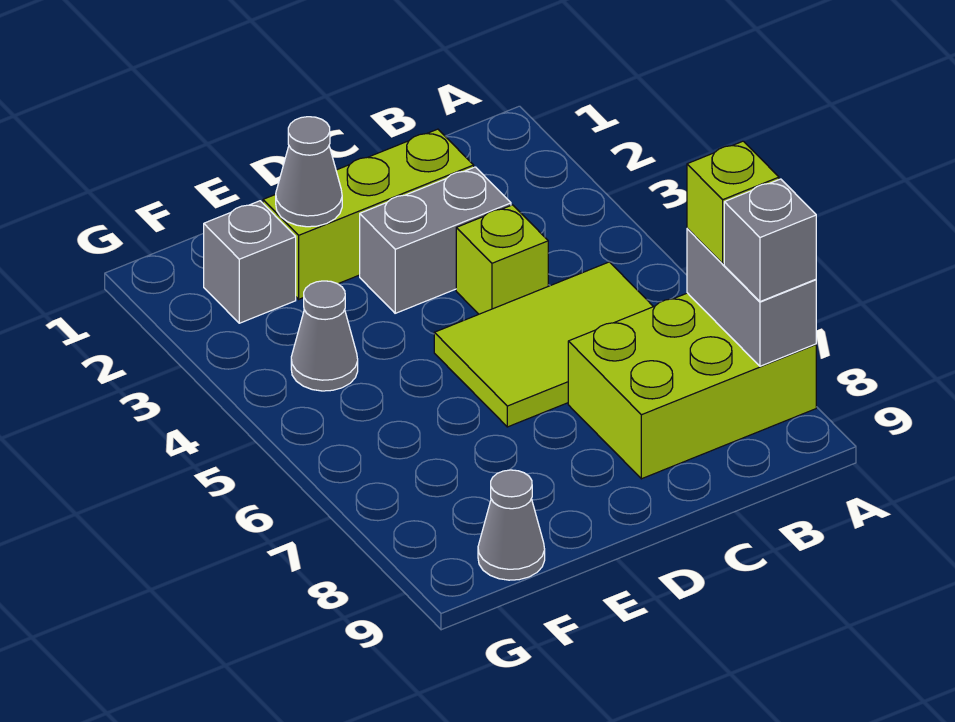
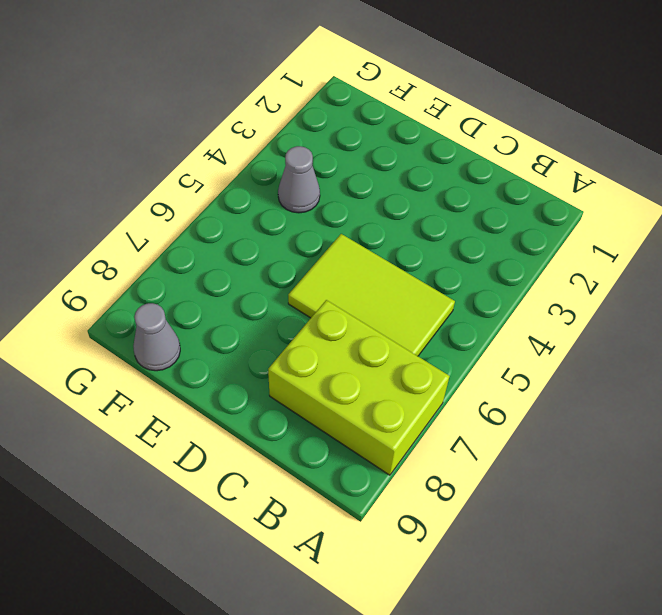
none -> lime brick C2:E2 level 1
none -> grey brick C3:D3 level 1
none -> lime brick C4 level 1

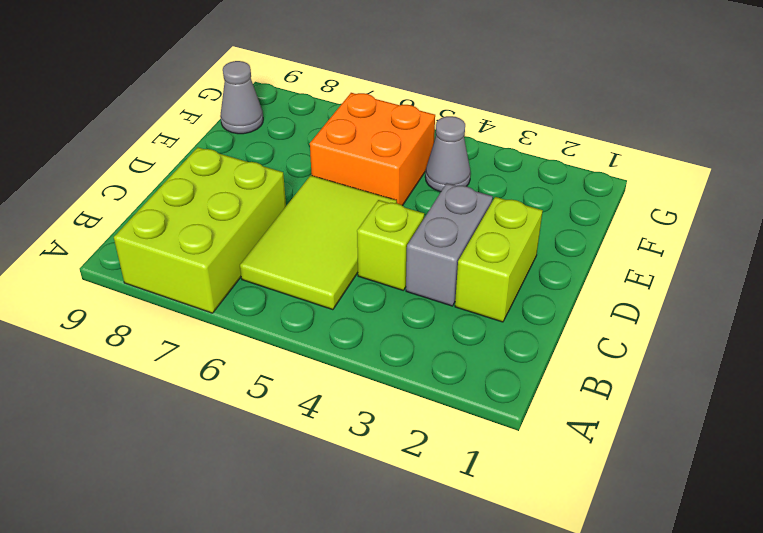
lime brick C2:D2 level 1 -> lime brick C2:E2 level 1
orange brick E5:F6 level 1 -> none
none -> grey brick F2 level 1
none -> grey brick A7:A8 level 2
none -> grey cone E2 level 2

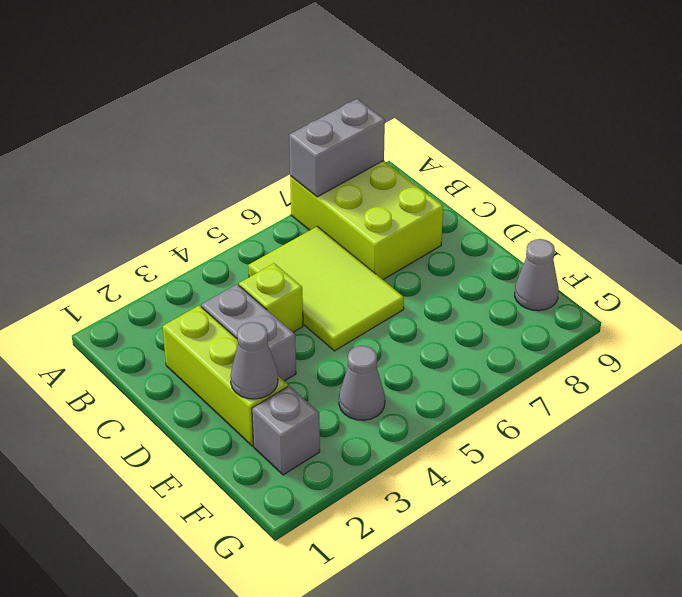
none -> lime brick A7 level 3
none -> grey brick A8 level 3

